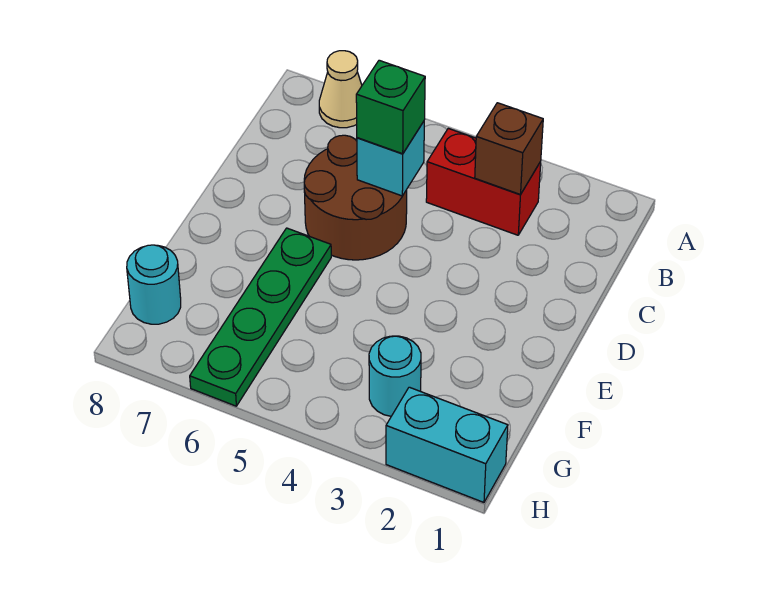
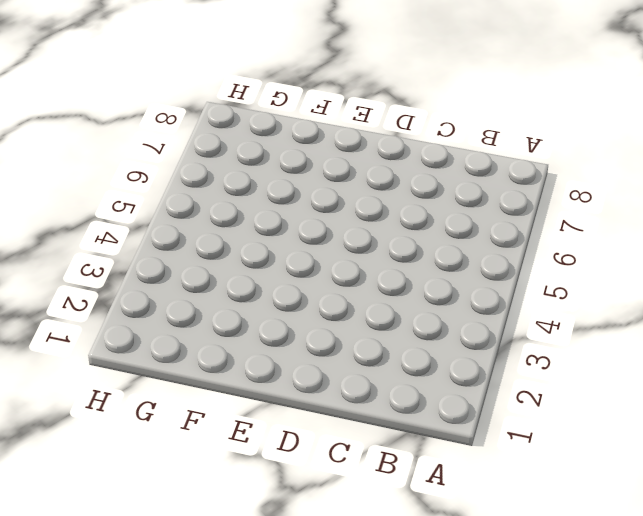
none -> tan cone A7 level 1
none -> red brick B3:B4 level 1

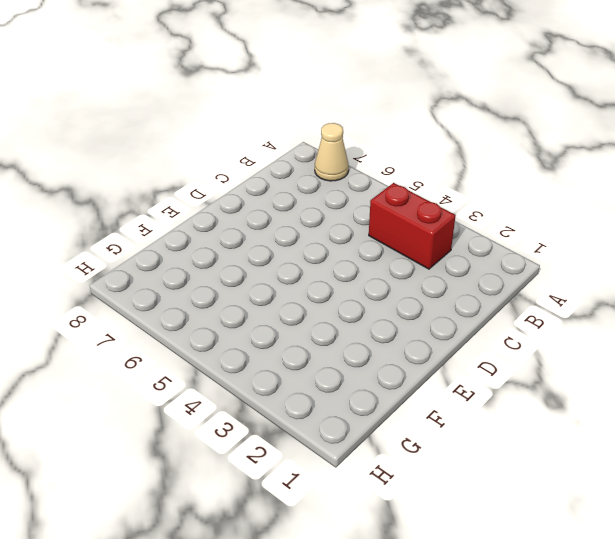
none -> brown round brick C5:D6 level 1
none -> green plate E6:H6 level 1

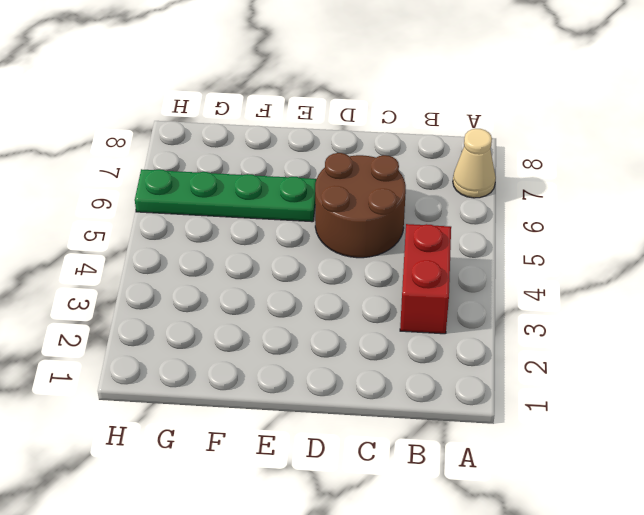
none -> cyan round brick G3 level 1
none -> cyan round brick G8 level 1

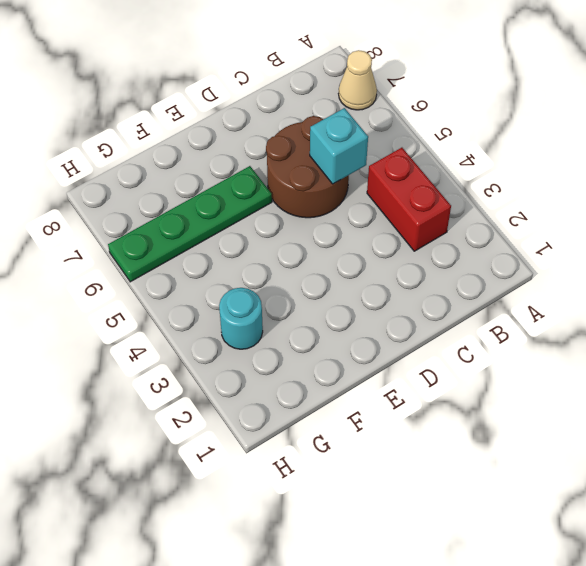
none -> cyan round brick G8 level 1
none -> cyan brick H1:H2 level 1

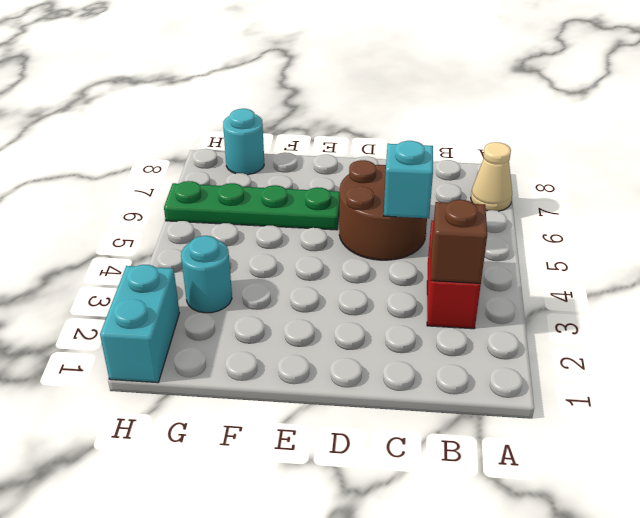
none -> green brick C5 level 3

